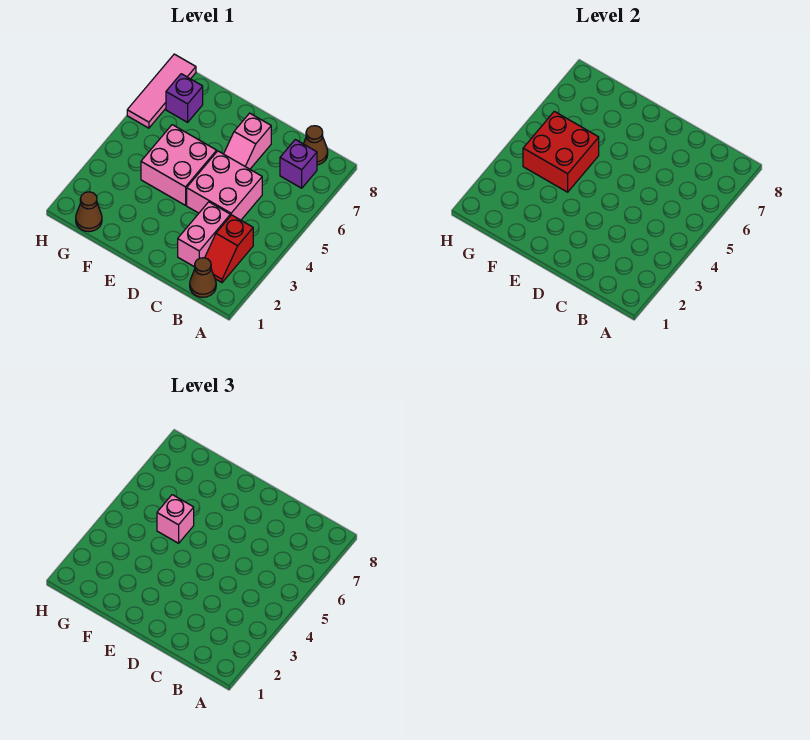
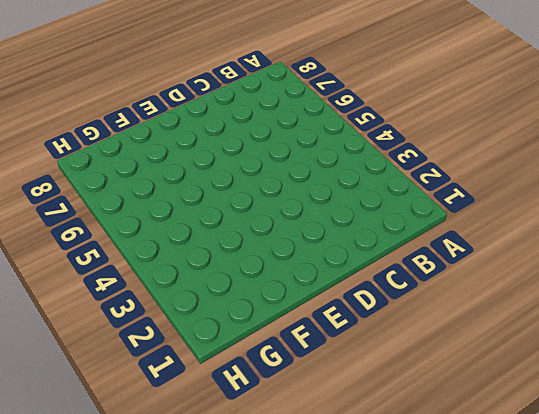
none -> brown cone B1 level 1
none -> red slope B2:B3 level 1 top 3
none -> purple brick B7 level 1

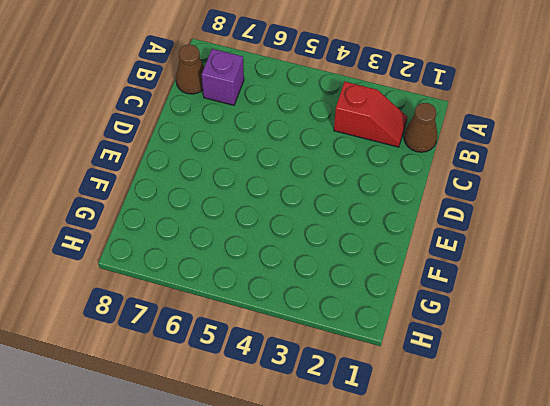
none -> pink brick C2:C3 level 1
none -> pink brick C4:D5 level 1
none -> pink slope D6:D7 level 1 top 7

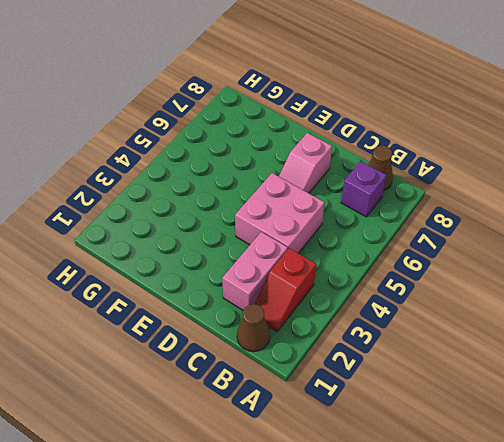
none -> pink brick E4:F5 level 1
none -> brown cone G1 level 1
none -> purple brick G7 level 1

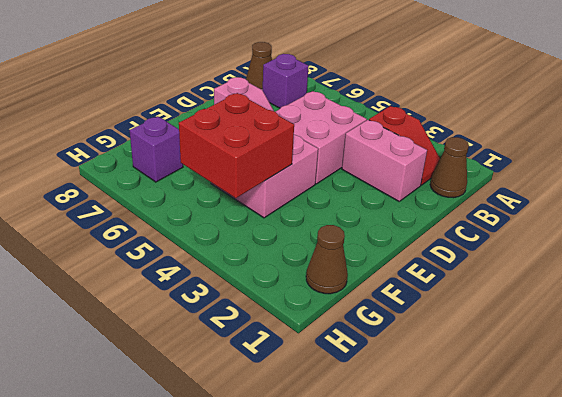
none -> pink tile H6:H8 level 1
none -> pink brick F5 level 3

